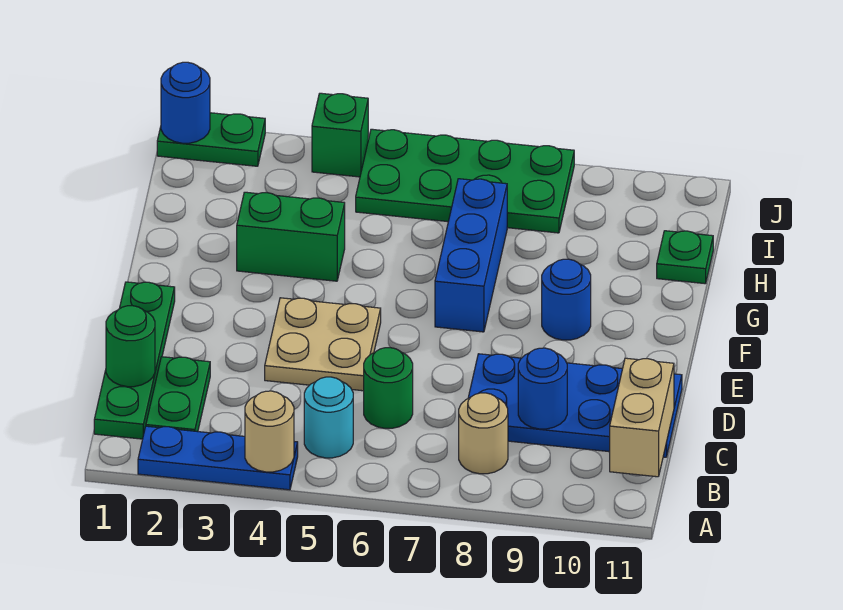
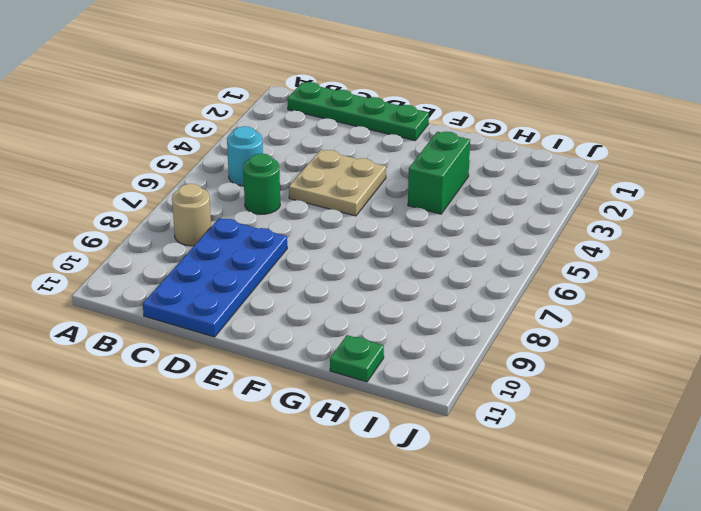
none -> blue plate A2:A4 level 1
none -> green plate B2:C2 level 1
none -> blue brick F7:H7 level 1

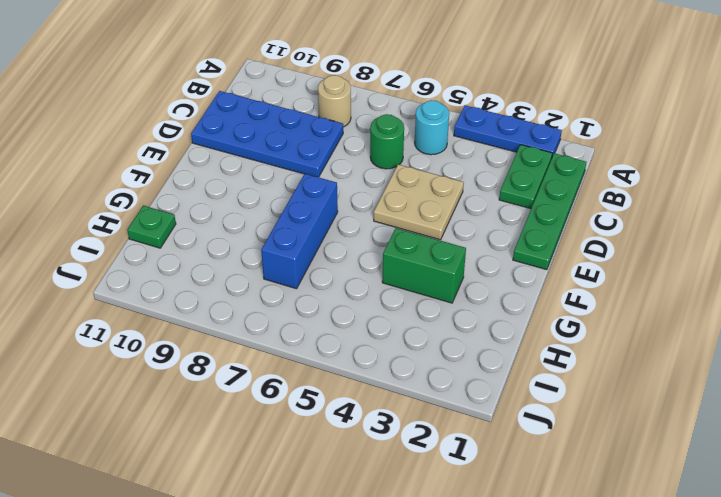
none -> blue round brick F9 level 1
none -> green plate I5:J8 level 1
none -> green plate J1:J2 level 1

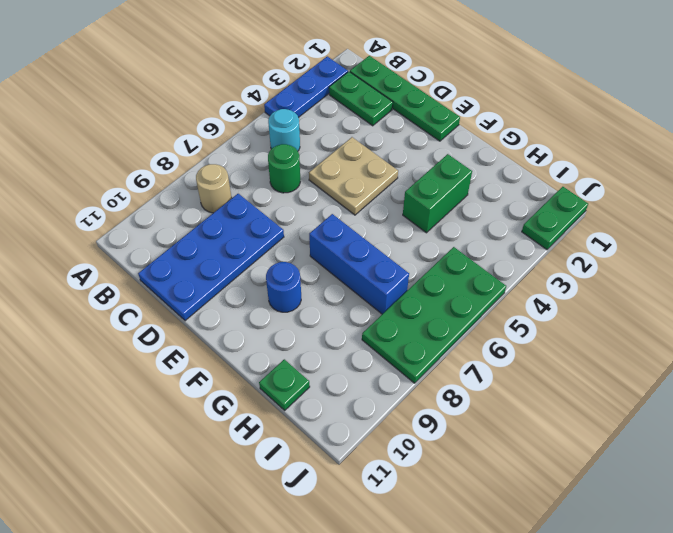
none -> green brick J4 level 1
none -> tan round brick A4 level 2
none -> tan brick B11:C11 level 2

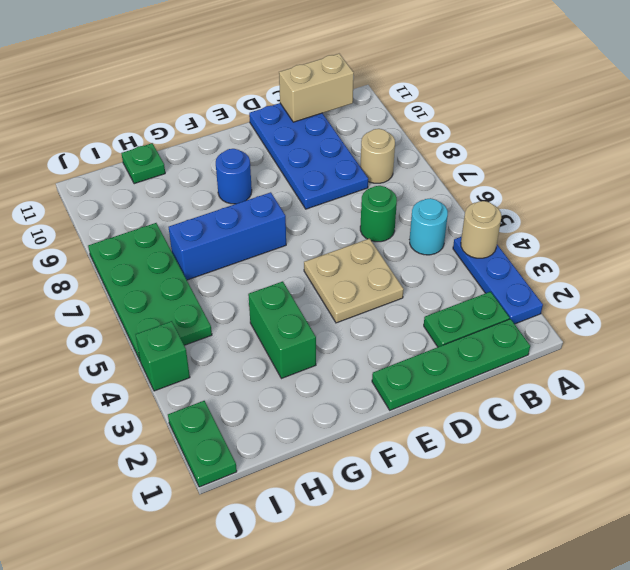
none -> green round brick C1 level 2
none -> blue round brick C9 level 2
none -> blue round brick J1 level 2

